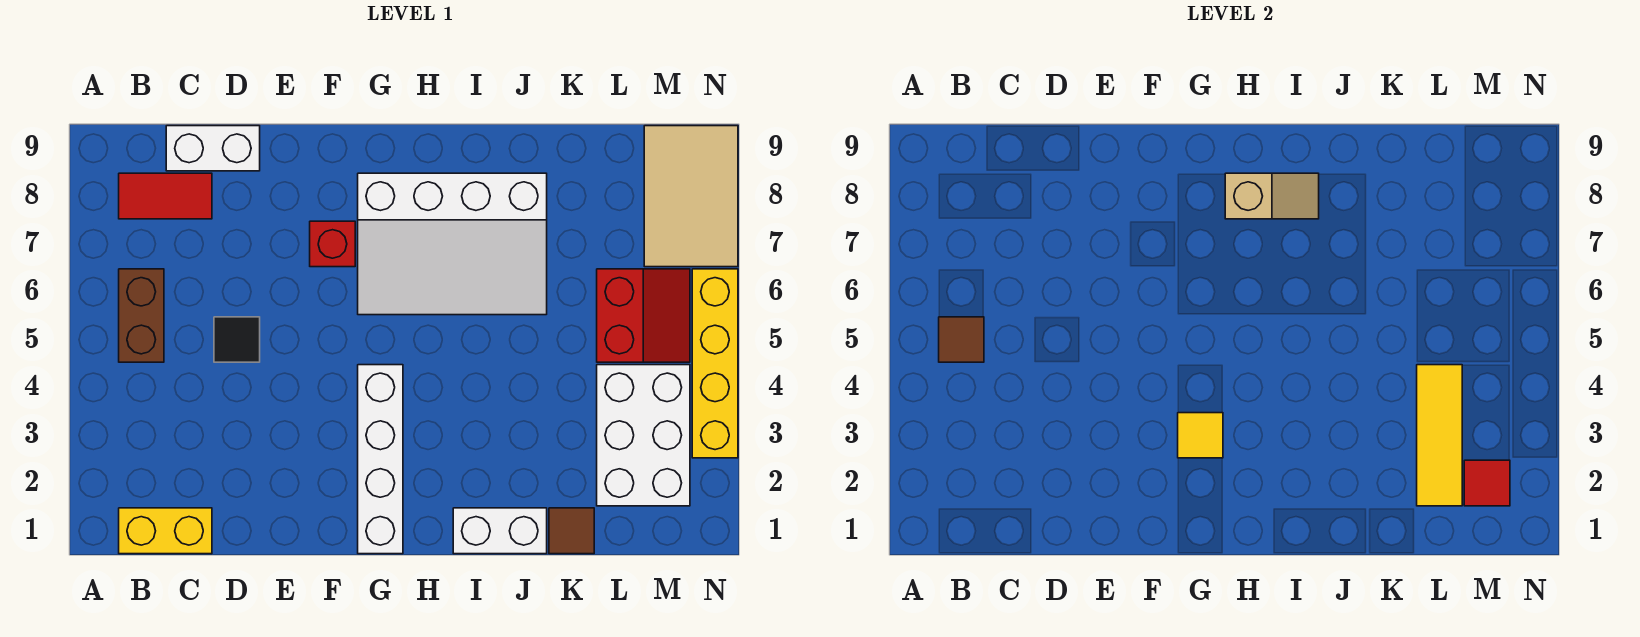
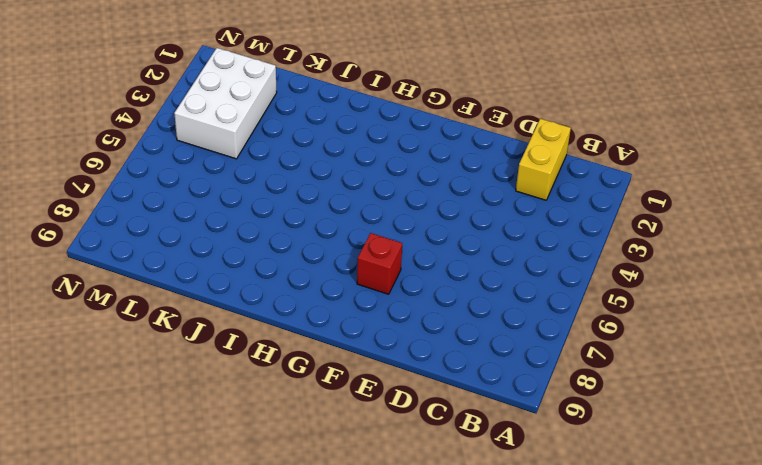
yellow brick C1:C2 level 1 -> yellow brick B1:C1 level 1
none -> brown brick B5:B6 level 1
none -> red tile B8:C8 level 1
none -> white brick C9:D9 level 1

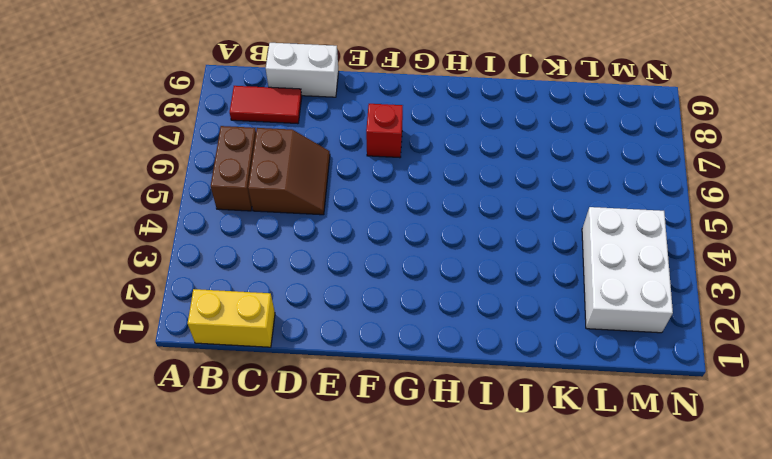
brown slope C5:D6 level 1 top C -> black tile D5 level 1
none -> white brick G1:G4 level 1
none -> white slope G6:J8 level 1 top 8
none -> white brick I1:J1 level 1

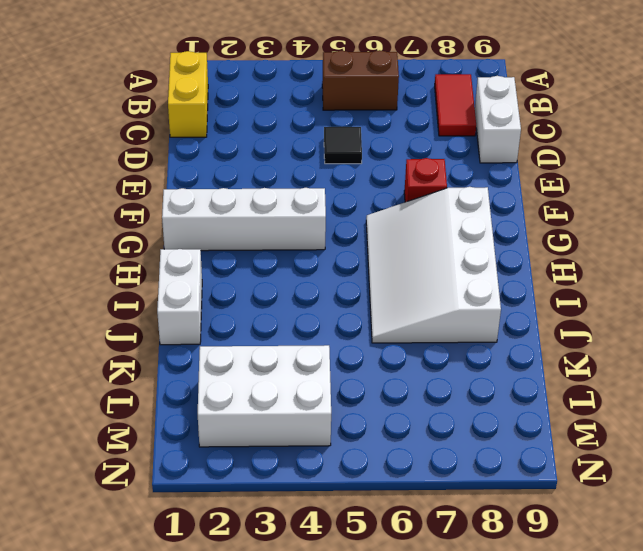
none -> brown tile K1 level 1
none -> red slope L5:M6 level 1 top L
none -> tan tile M7:N9 level 1

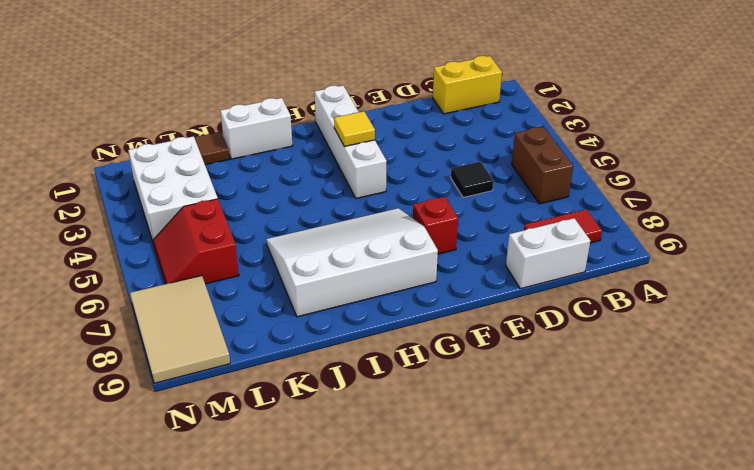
none -> yellow brick N3:N6 level 1
none -> brown tile B5 level 2
none -> tan slope H8:I8 level 2 top H

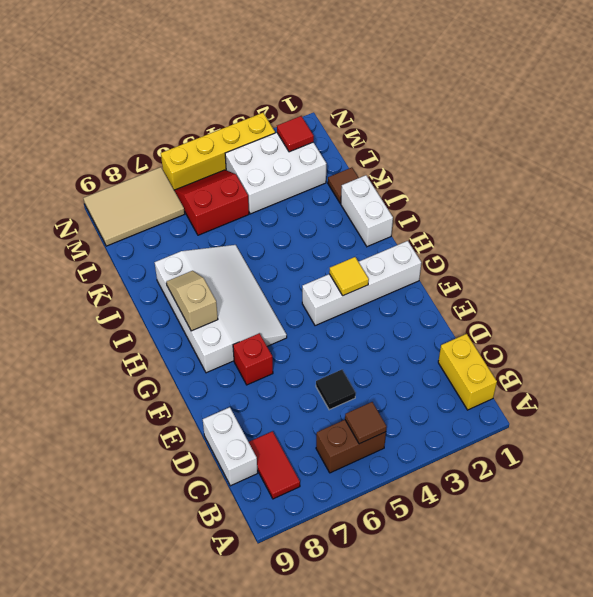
none -> yellow tile L2:L4 level 2

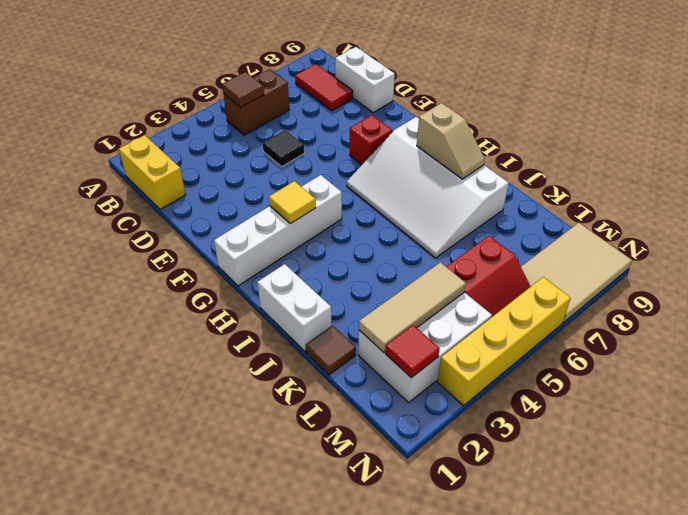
tan tile L2:L4 level 2 -> yellow tile L2:L4 level 2

